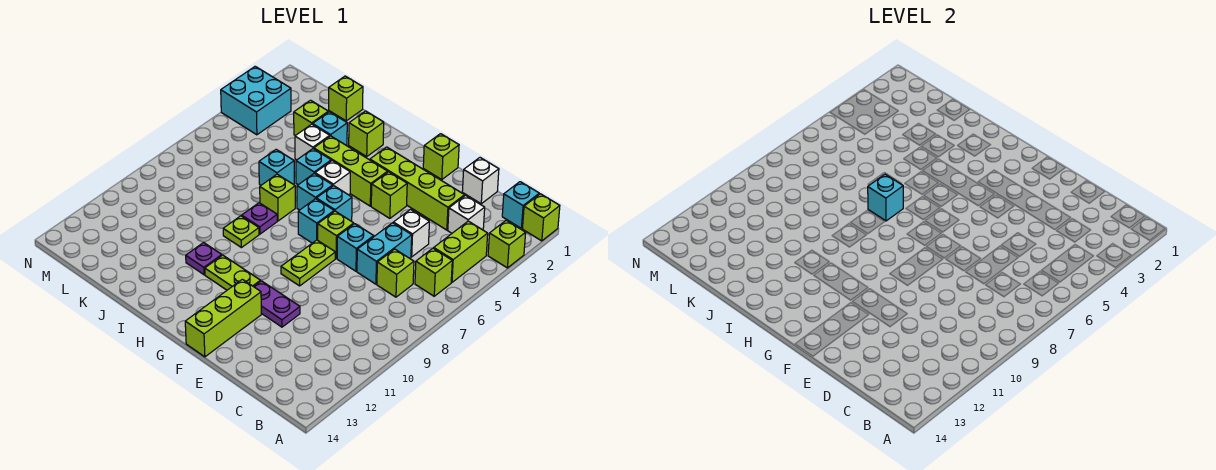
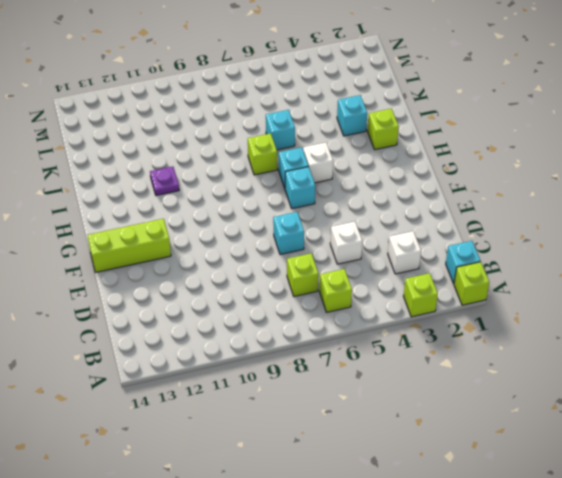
none -> lime brick B4:B5 level 1
none -> white brick D1 level 1
none -> lime brick D3:G3 level 1
none -> cyan brick D6:D7 level 1

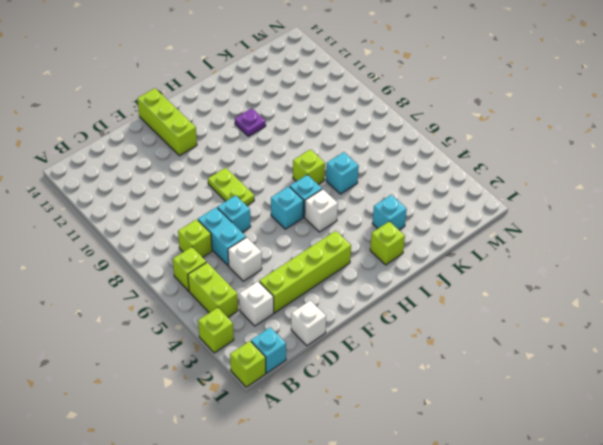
none -> purple plate E11:F11 level 1
none -> lime brick F1 level 1
none -> lime brick F4 level 1
none -> lime brick F7 level 1

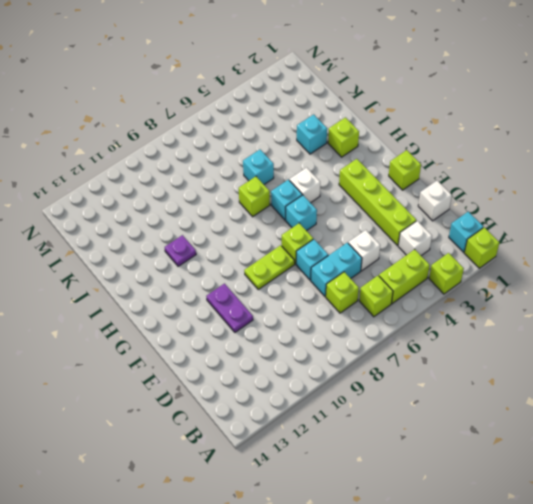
none -> lime brick F4 level 1
none -> lime brick F12:F14 level 1
none -> lime brick G4:I4 level 1
none -> cyan brick G7 level 1

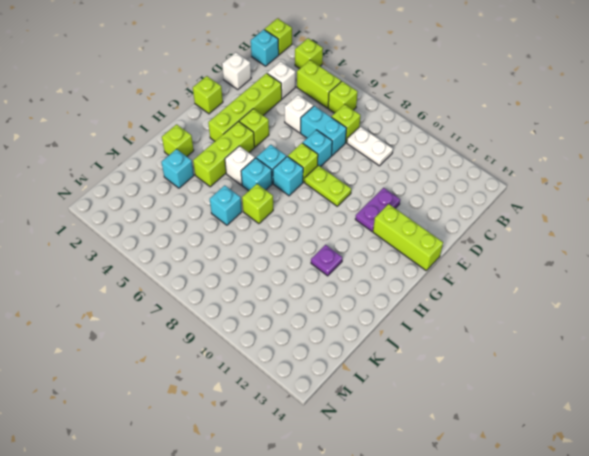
white plate C8:C9 level 1 -> none
none -> lime plate G11:H11 level 1
none -> cyan brick I5 level 1
none -> purple plate I8 level 1
none -> lime plate I9 level 1

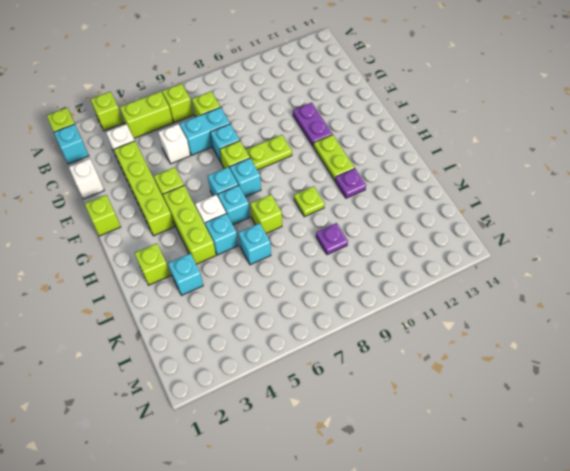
purple plate K9 level 1 -> purple plate I8 level 1
none -> lime brick F12:F14 level 1
none -> white brick J4 level 1
none -> lime brick K1 level 1
none -> lime brick K3 level 1

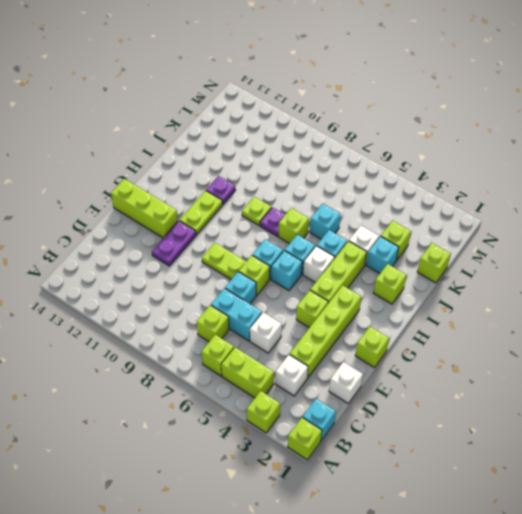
none -> cyan brick M3:N4 level 1
none -> cyan brick I7 level 2

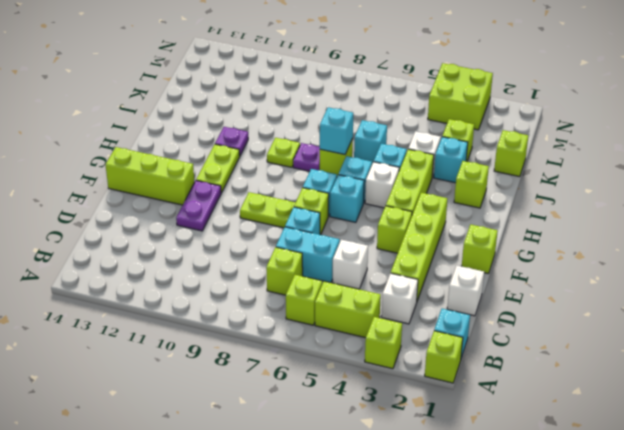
lime brick M3:N4 level 1 -> cyan brick M3:N4 level 1

